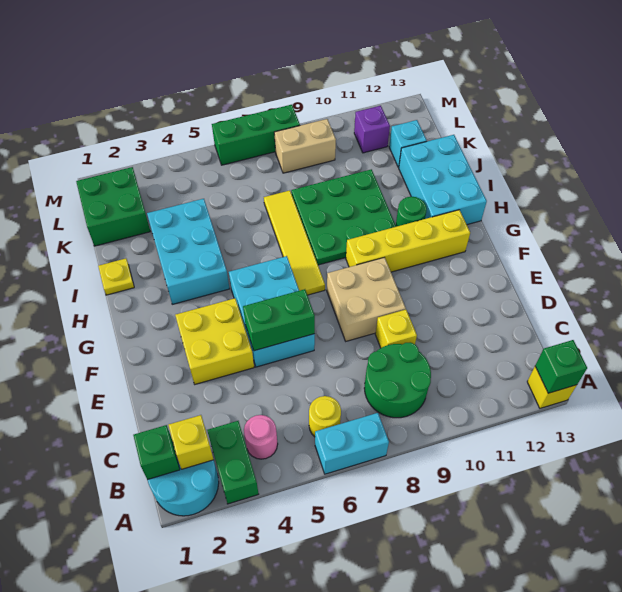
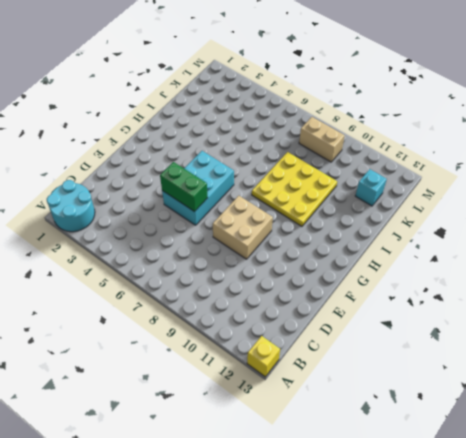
yellow plate H8:J10 level 1 -> green plate H8:J10 level 1
none -> green brick A3:B3 level 1
none -> cyan brick A6:A7 level 1
none -> pink round brick B4 level 1

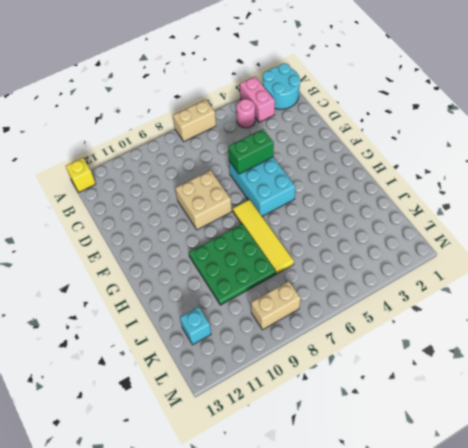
pink brick A3:B3 level 1 -> green brick A3:B3 level 1
tan brick A6:A7 level 1 -> cyan brick A6:A7 level 1
none -> yellow round brick B6 level 1
none -> green round brick B8:C9 level 1
none -> yellow brick D9 level 1

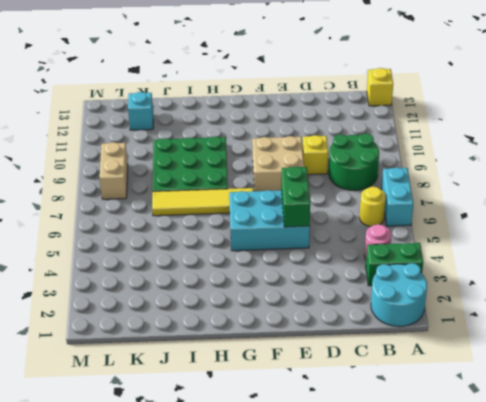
none -> yellow brick E3:F4 level 1
none -> yellow brick G9:G12 level 1
none -> cyan brick H3:J4 level 1

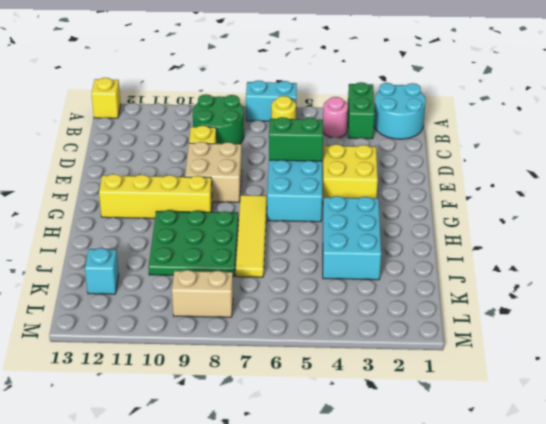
none -> green round brick H11 level 1
none -> cyan brick H12:J13 level 1
none -> yellow plate I1 level 1

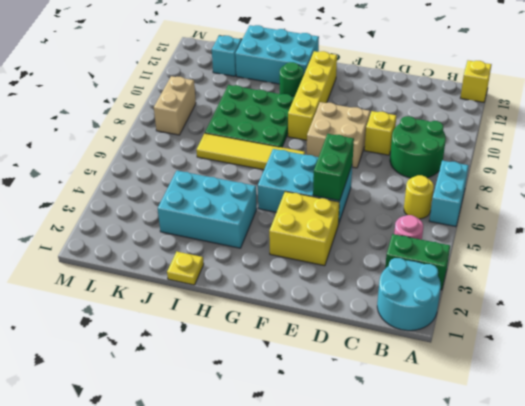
none -> green brick K1:L2 level 1
none -> purple brick L11 level 1
none -> green brick M6:M8 level 1

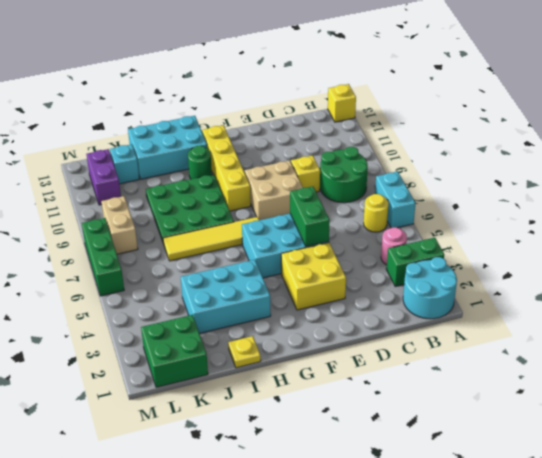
purple brick L11:L12 level 1 -> purple brick L11 level 1
none -> green brick A13 level 2
none -> green brick B1 level 2
none -> yellow brick B2 level 2

